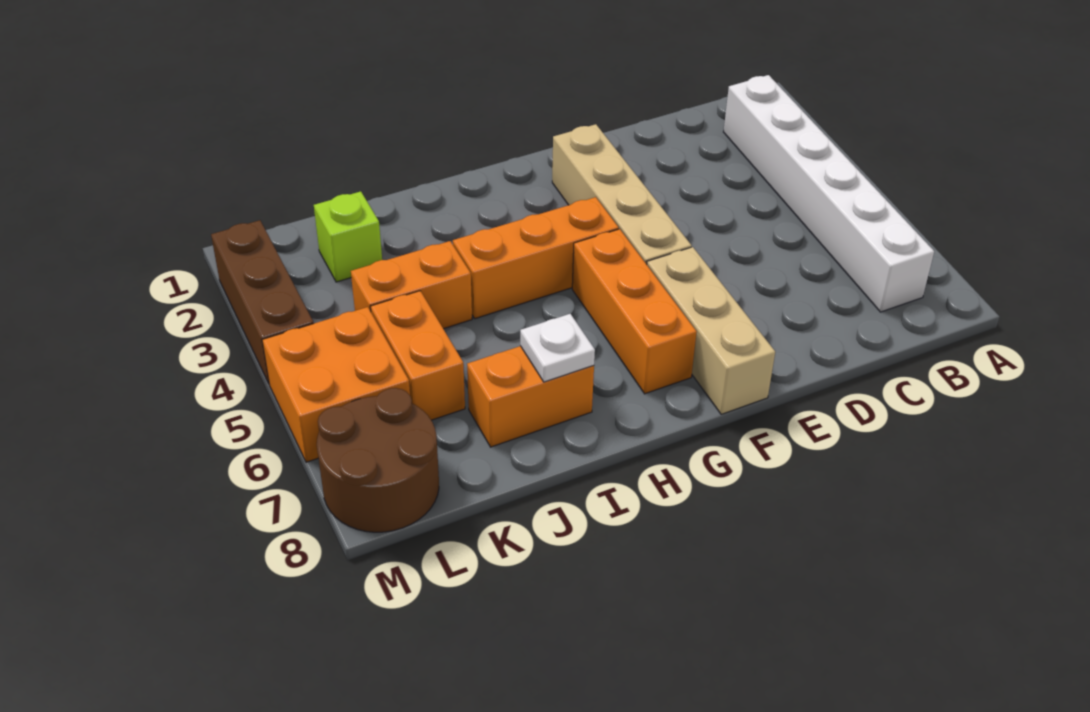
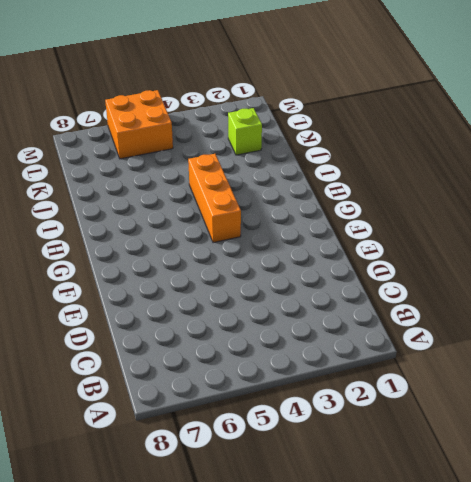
none -> white brick B2:B7 level 1
none -> tan brick F2:F5 level 1
none -> tan brick F6:F8 level 1

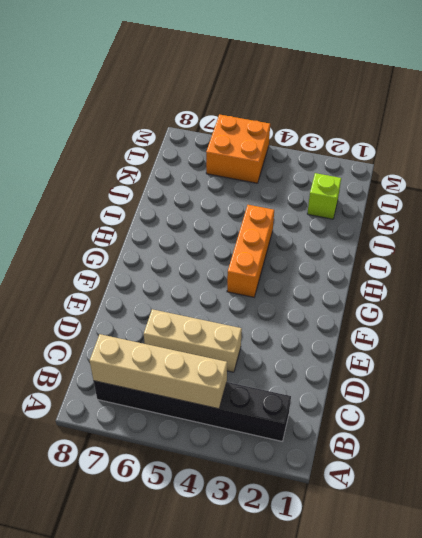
black brick B2:B7 level 1 -> white brick B2:B7 level 1
tan brick B4:B7 level 2 -> tan brick F2:F5 level 1
tan brick D4:D6 level 1 -> tan brick F6:F8 level 1
none -> orange brick G5:G7 level 1
none -> orange brick I7:J7 level 1
none -> orange brick J4:K4 level 1

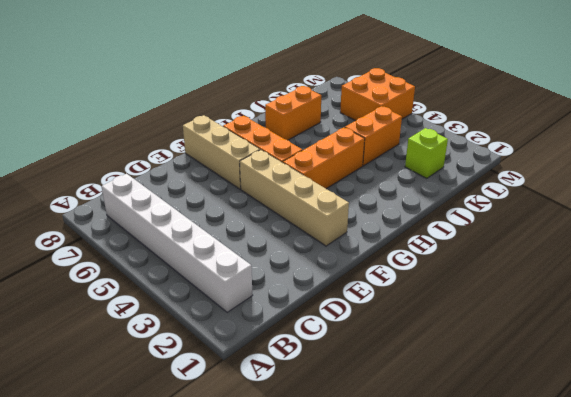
none -> orange brick K5:K6 level 1
none -> brown round brick L7:M8 level 1
none -> brown brick M2:M4 level 1

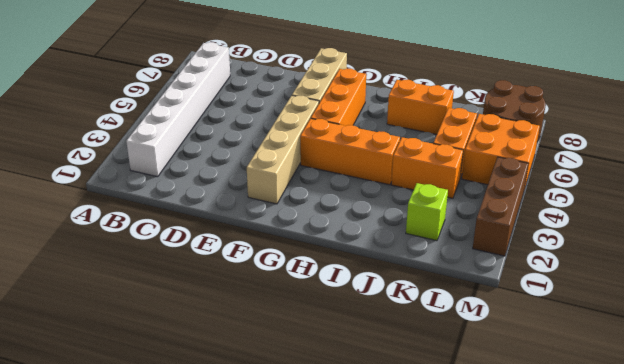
none -> white plate I7 level 2

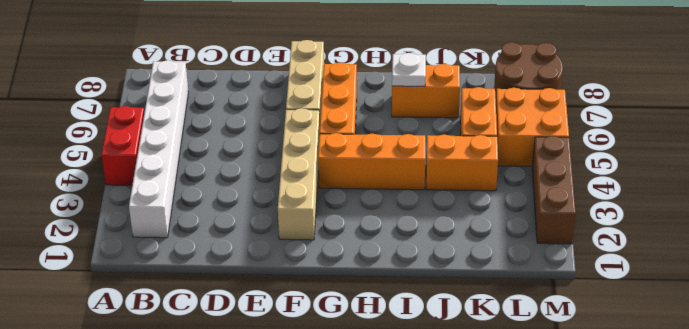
red brick A4:A5 level 1 -> none
none -> lime brick K2 level 1

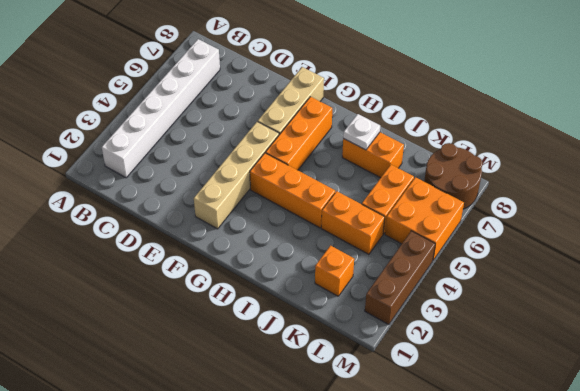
orange brick K2 level 1 -> lime brick K2 level 1

